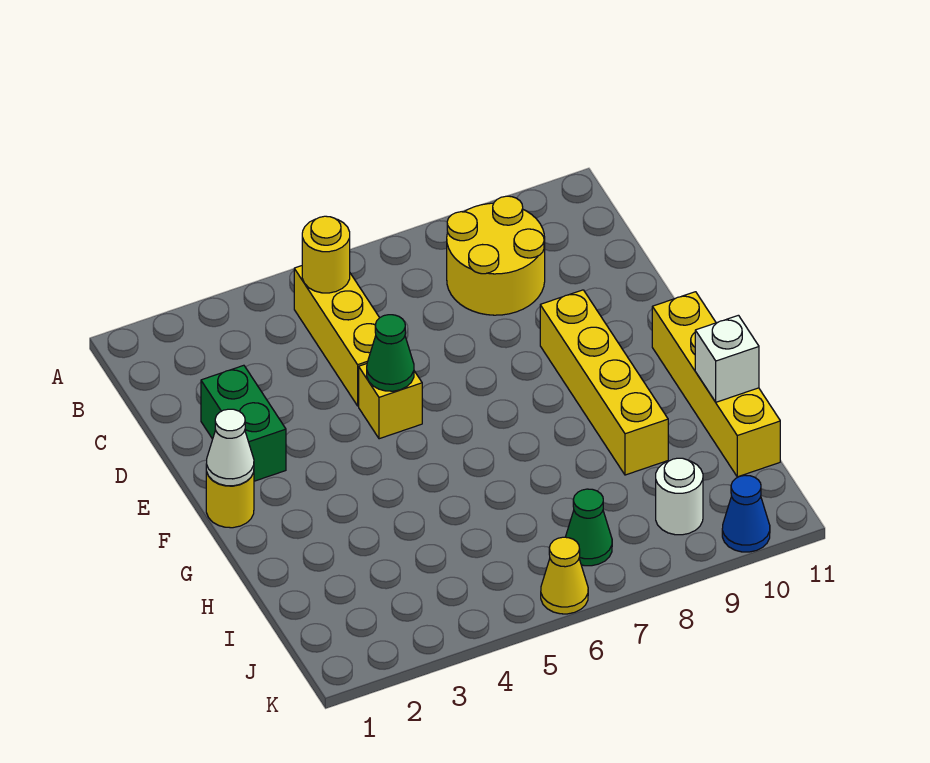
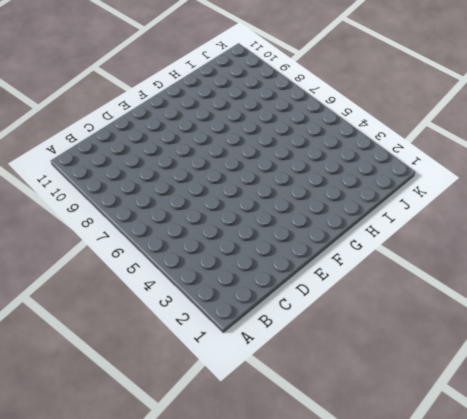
none -> yellow brick B5:D5 level 1
none -> yellow round brick B8:C9 level 1
none -> green brick D2:E2 level 1

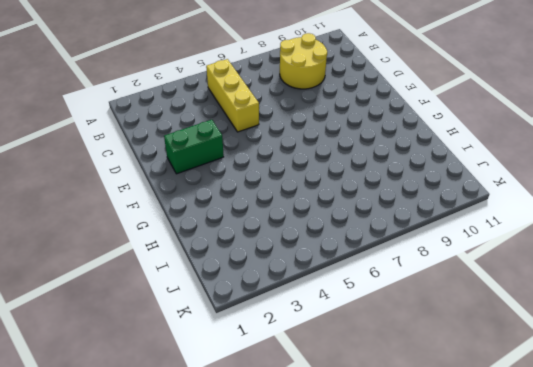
green brick E2:E3 level 1 -> green brick D2:E2 level 1
none -> yellow brick E5 level 1
none -> yellow brick E9:H9 level 1
none -> yellow round brick F1 level 1

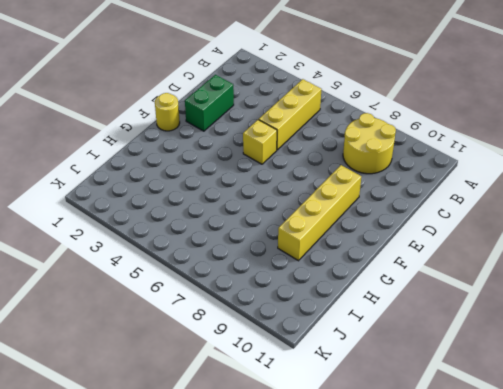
none -> yellow brick F11:I11 level 1
none -> green cone J7 level 1
none -> white round brick J9 level 1

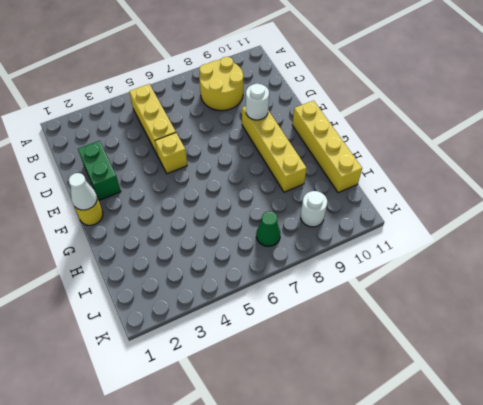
white round brick E9 level 2 -> none
none -> yellow cone K6 level 1
none -> blue cone K10 level 1
none -> yellow round brick B5 level 2

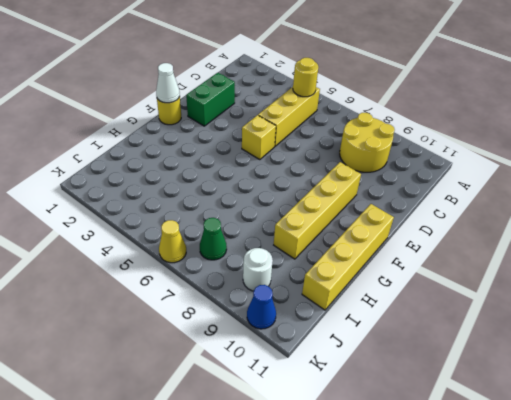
none -> green cone E5 level 2
none -> white brick H11 level 2

